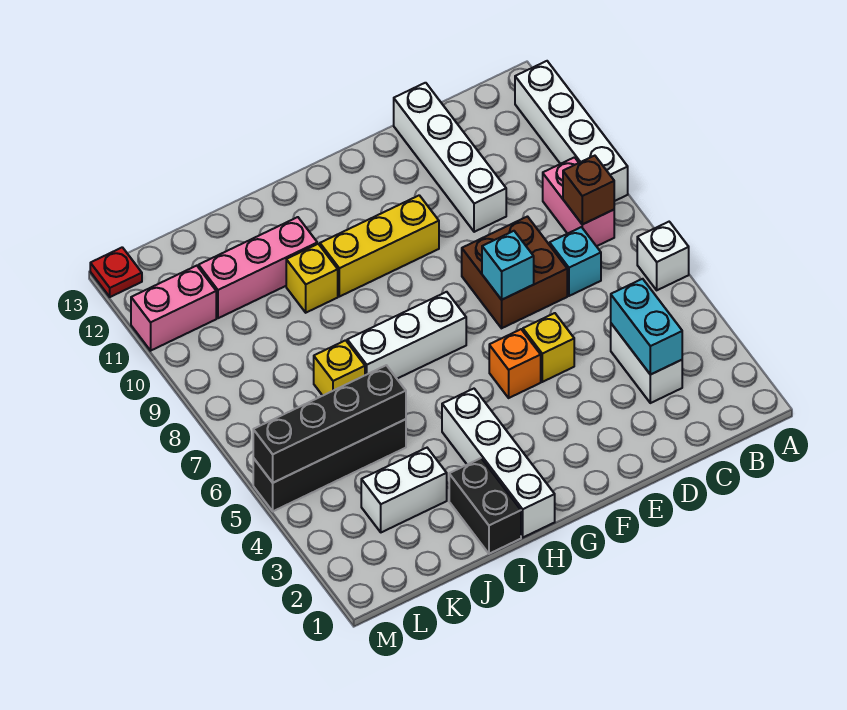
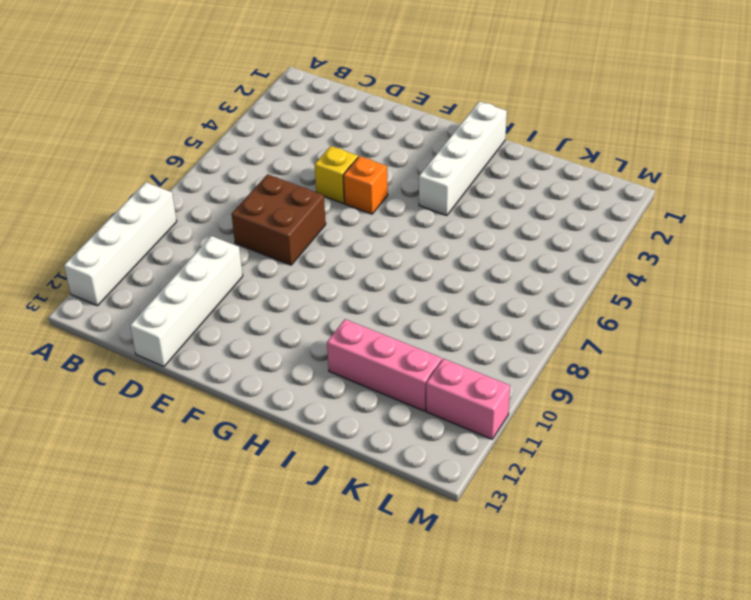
none -> white brick A6 level 1
none -> pink brick B8:B9 level 1
none -> white brick C3:C4 level 1

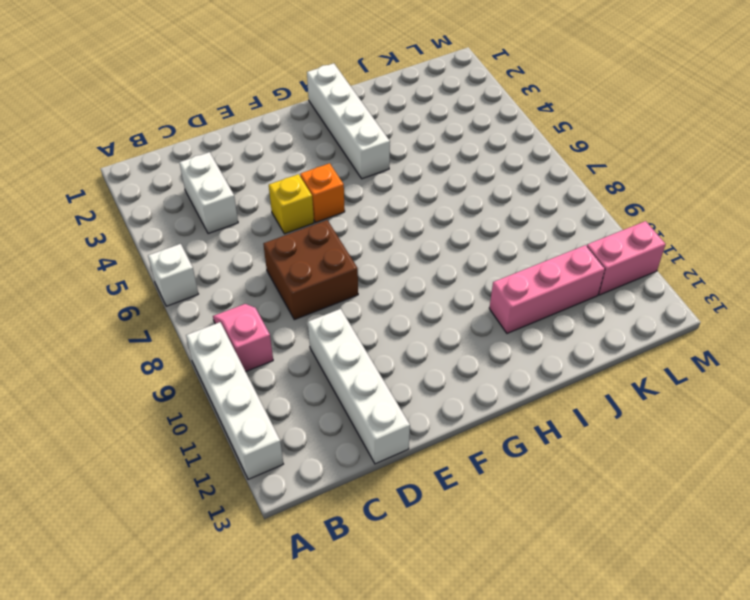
pink slope B8:B9 level 1 top 9 -> pink brick B8:B9 level 1
none -> cyan brick C7 level 1
none -> yellow brick F10:H10 level 1
none -> white brick G7:I7 level 1

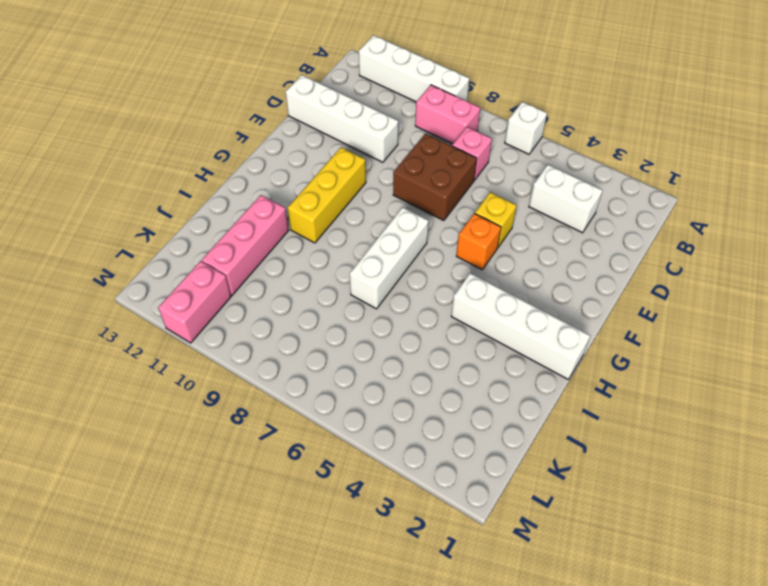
pink brick C7 level 1 -> cyan brick C7 level 1
none -> black brick I1:I2 level 1
none -> yellow brick I10 level 1
none -> white brick J3:K3 level 1

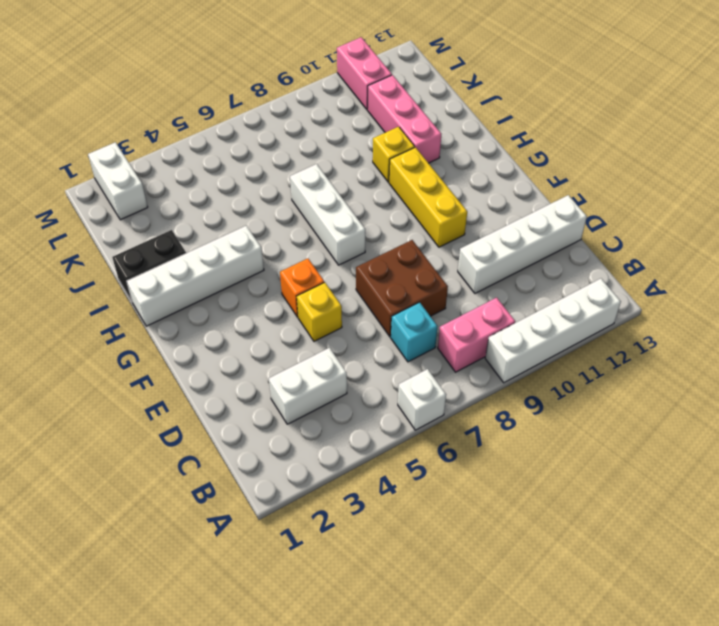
white brick L2:M2 level 1 -> white brick J3:K3 level 1
none -> black brick J5:M5 level 1
none -> yellow brick J7 level 1
none -> red plate M13 level 1

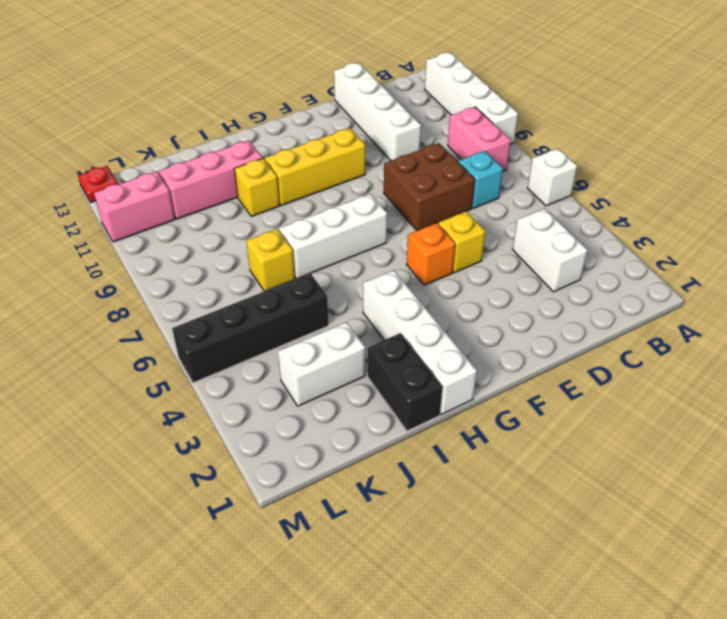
none -> brown brick B8 level 2
none -> cyan brick C3:C4 level 2
none -> cyan brick E7 level 2

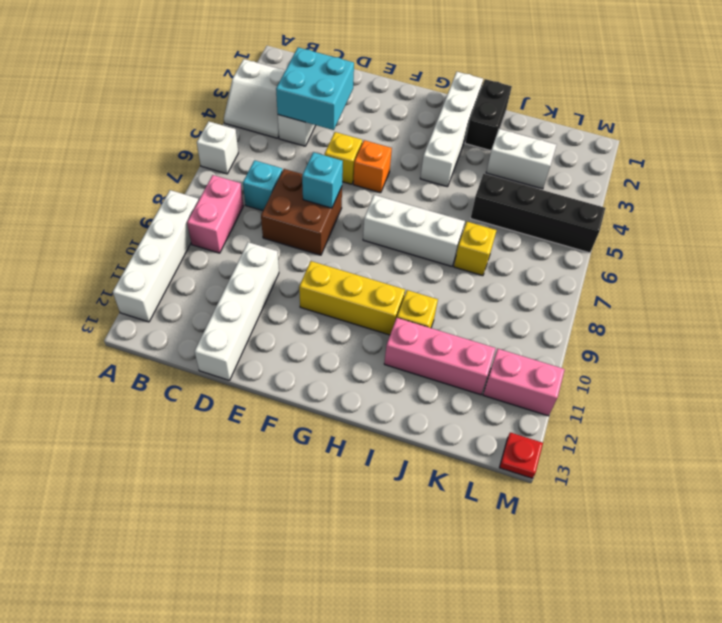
white slope A3:B4 level 1 top 3 -> none
cyan brick C3:D4 level 2 -> cyan brick C3:C4 level 2
none -> brown brick B8 level 2
none -> black brick J5:M5 level 2

